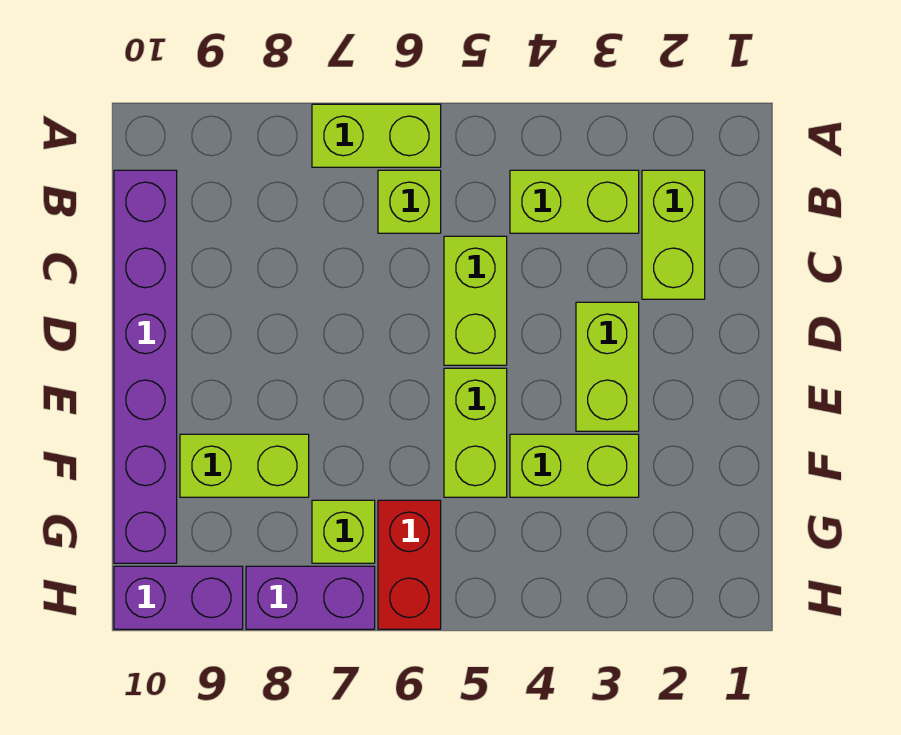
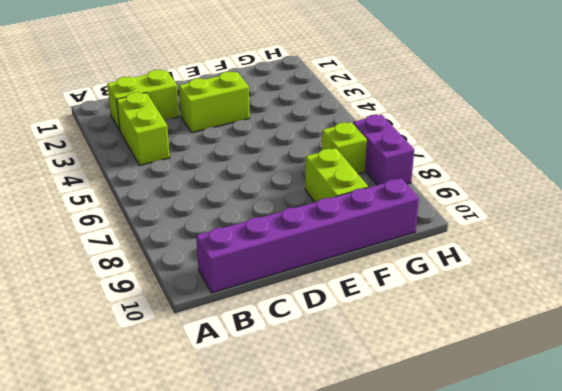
none -> lime brick A6:A7 level 1
none -> lime brick B6 level 1
none -> lime brick C5:D5 level 1

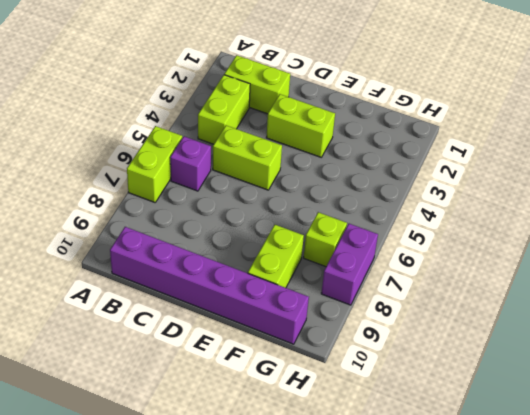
purple brick B6 level 1 -> lime brick B6 level 1
none -> lime brick E5:F5 level 1
none -> lime brick F3:F4 level 1
none -> red brick G6:H6 level 1

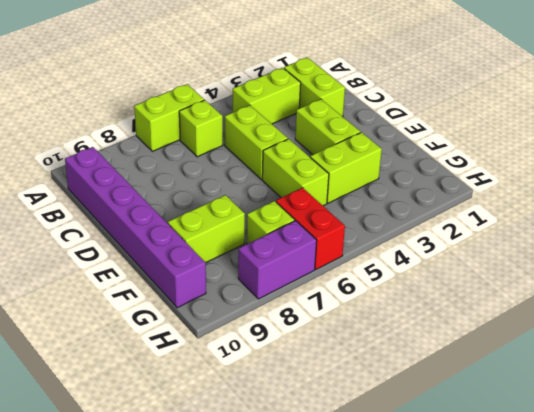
none -> purple brick H9:H10 level 1

